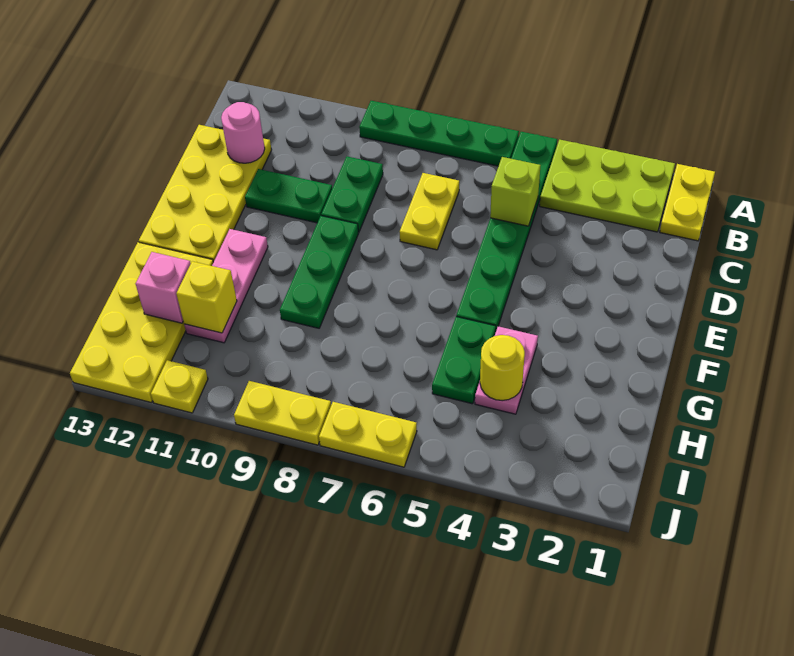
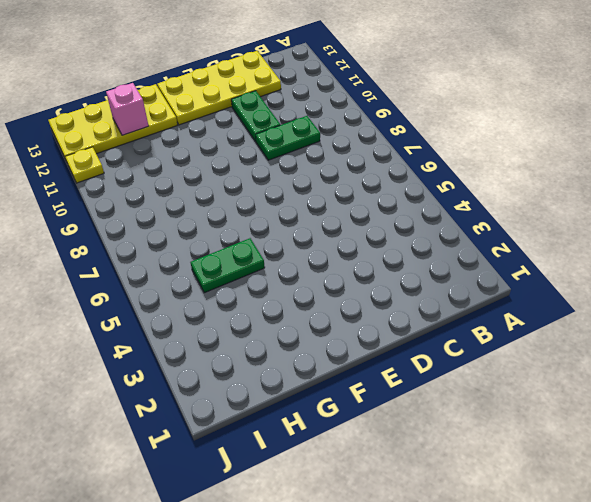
none -> yellow plate A1:B1 level 1
none -> lime plate A2:B4 level 1
none -> green plate A5:F5 level 1

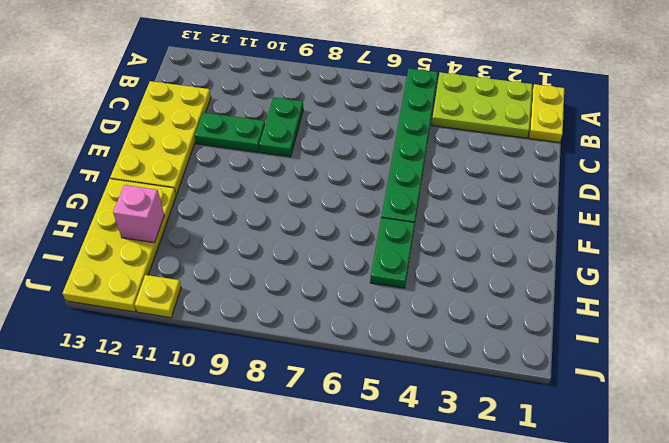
none -> green plate A6:A9 level 1
none -> yellow plate C7:D7 level 1
none -> green plate E9:G9 level 1

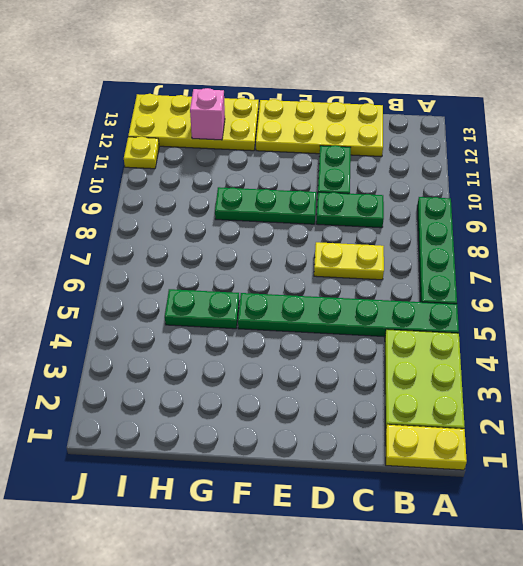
none -> pink plate F11:H11 level 1
none -> pink plate G4:H4 level 1
none -> yellow plate J6:J7 level 1

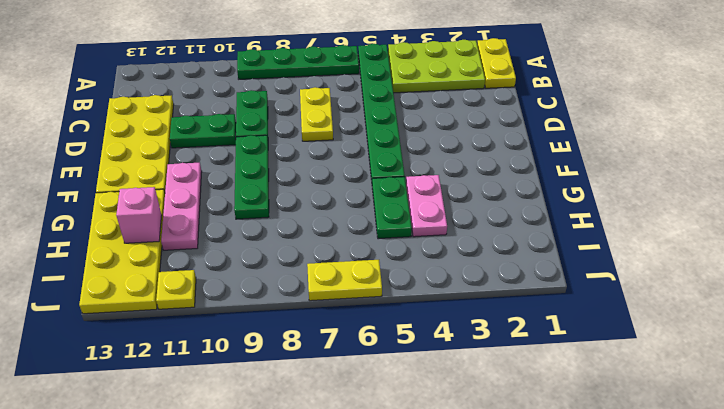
none -> yellow plate J8:J9 level 1
none -> lime brick C5 level 2
none -> pink round brick C12 level 2

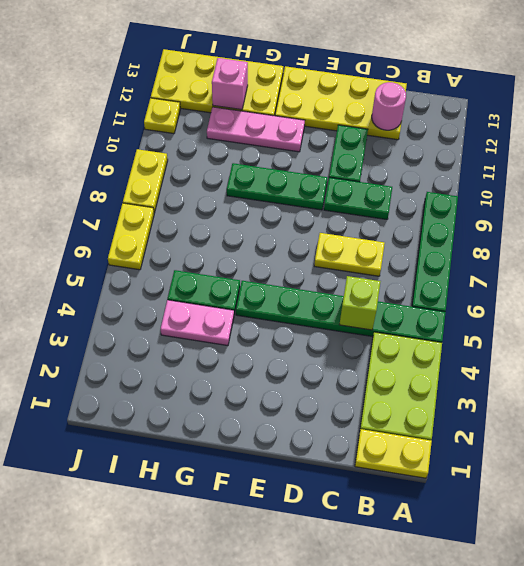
none -> yellow round brick H4 level 2
none -> yellow brick H11 level 2

